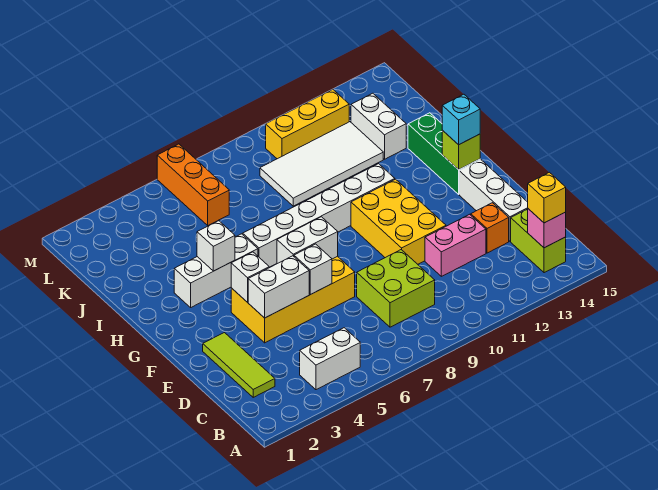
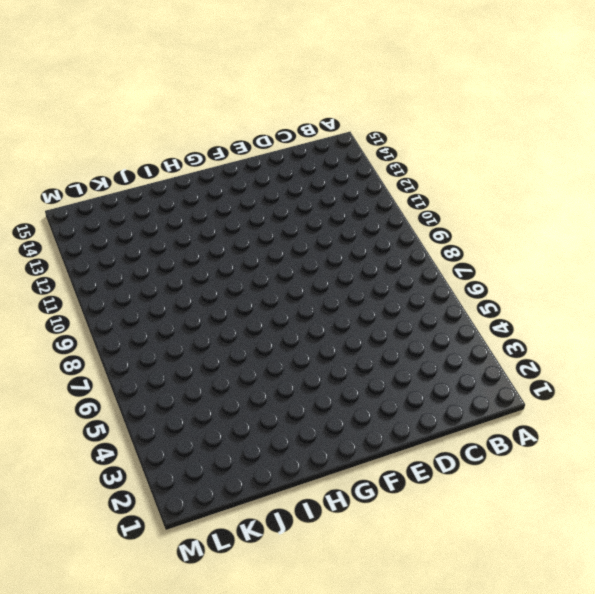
none -> white brick B4:B5 level 1
none -> lime brick B14:C14 level 1
none -> lime tile C2:E2 level 1

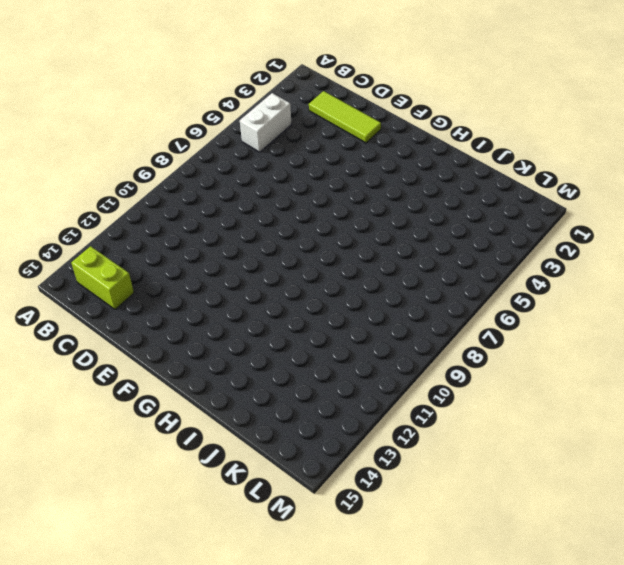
none -> lime brick C8:D9 level 1
none -> pink brick D11:D12 level 1
none -> orange brick D13 level 1

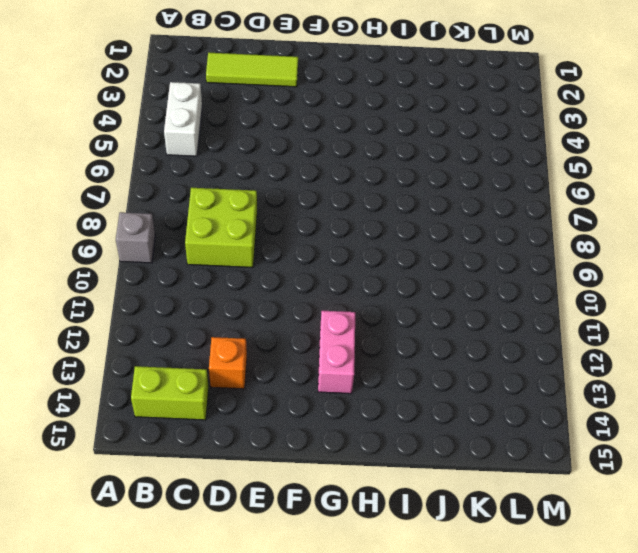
grey brick A9 level 1 -> none
pink brick G12:G13 level 1 -> pink brick D11:D12 level 1
none -> white brick D14:F14 level 1
none -> yellow brick E4:F7 level 1
none -> yellow brick E10:G11 level 1

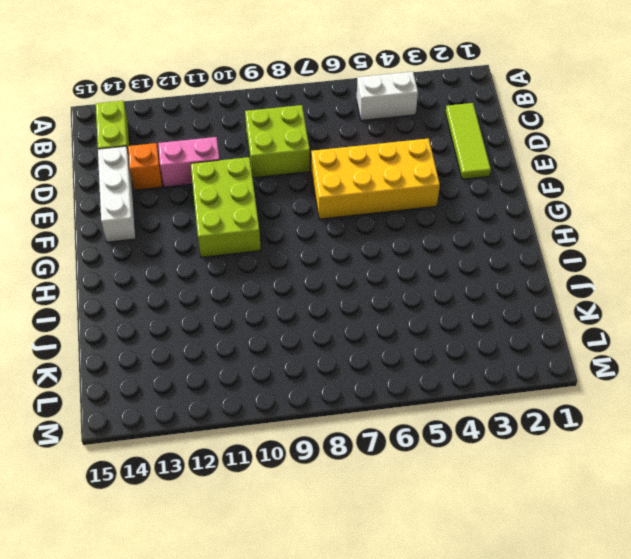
lime brick E10:G11 level 1 -> yellow brick E10:G11 level 1
none -> green brick G14:I14 level 1
none -> white brick H3:H5 level 1
none -> white brick H6:H11 level 1

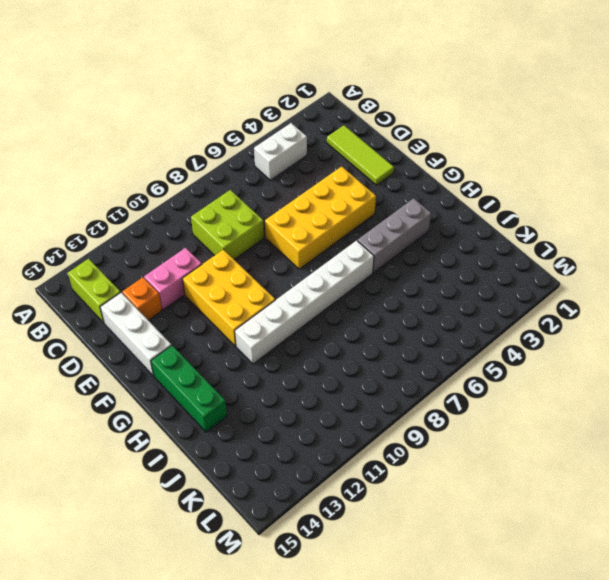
grey brick H3:H5 level 1 -> white brick H3:H5 level 1
none -> white tile J9:K12 level 1
none -> white brick J13:K13 level 1
none -> orange brick K6:M6 level 1

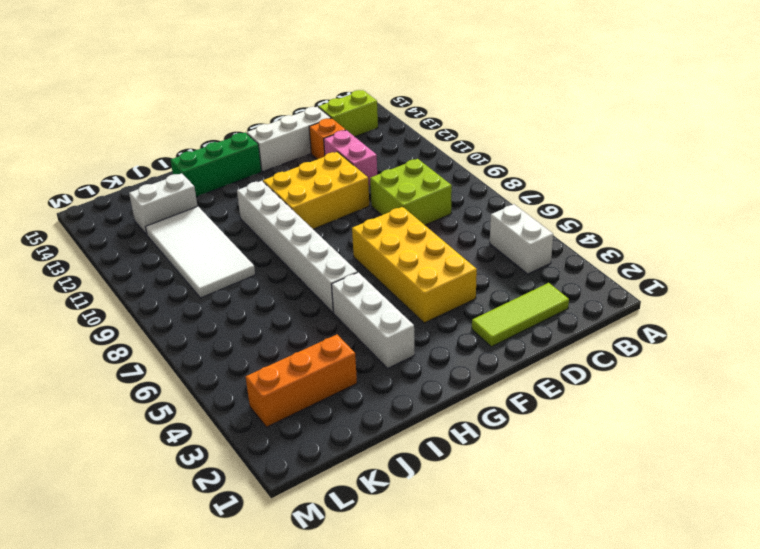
orange brick J3:L3 level 1 -> orange brick K6:M6 level 1
none -> yellow brick L10:L12 level 1
none -> pink brick B14 level 2
none -> white brick E4:E5 level 2

